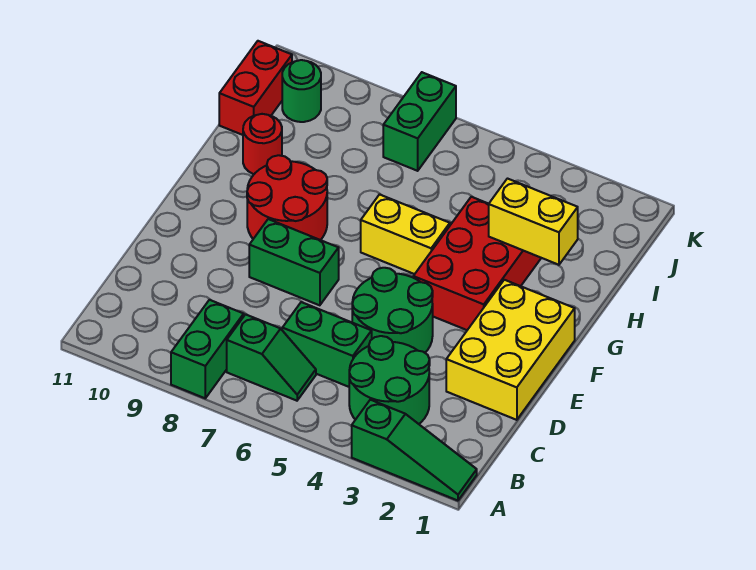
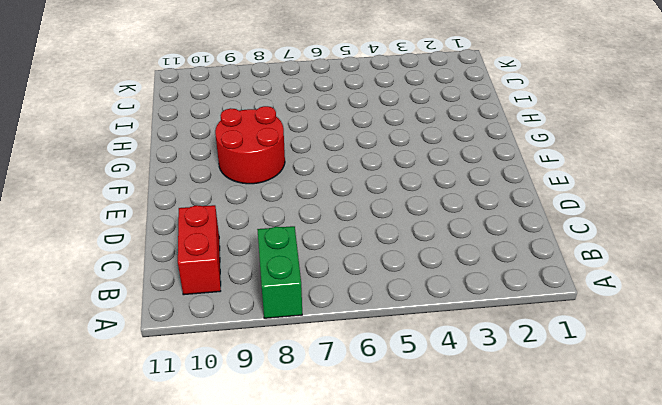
red brick B10:C10 level 1 -> red brick I11:J11 level 1
none -> green slope A1:A3 level 1 top 3
none -> green round brick B3:C4 level 1
none -> green slope B6:B7 level 1 top 7

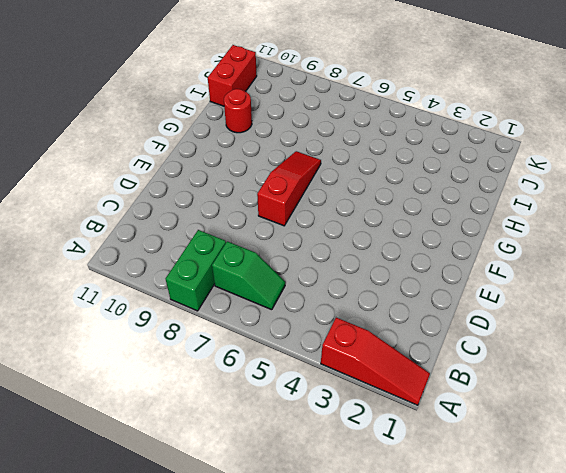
red slope A1:A3 level 1 top 3 -> green slope A1:A3 level 1 top 3
red slope E7:G7 level 1 top E -> green brick E7:E8 level 1
none -> green round brick B3:C4 level 1
none -> green brick C5:C6 level 1
none -> yellow brick D1:F2 level 1

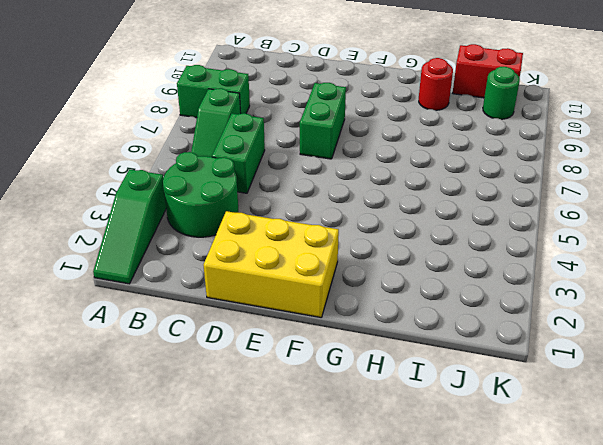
none -> green round brick D4:E5 level 1
none -> red brick F3:H4 level 1
none -> red round brick F8:G9 level 1

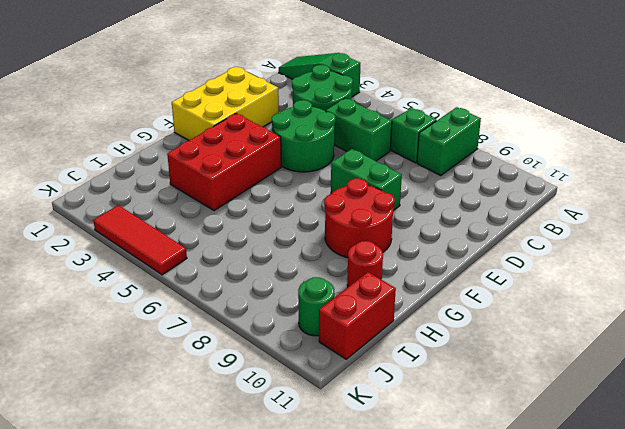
red tile K3:K5 level 1 -> none
none -> yellow brick G5:G6 level 1
none -> green brick J7:K7 level 1
none -> yellow brick H2:H3 level 2

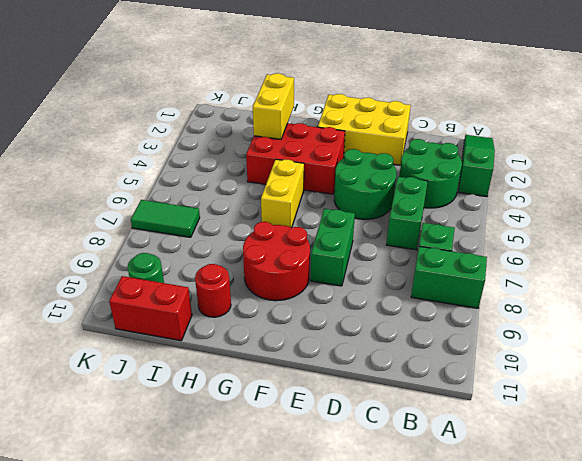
green tile J7:K7 level 1 -> green brick J7:K7 level 1

